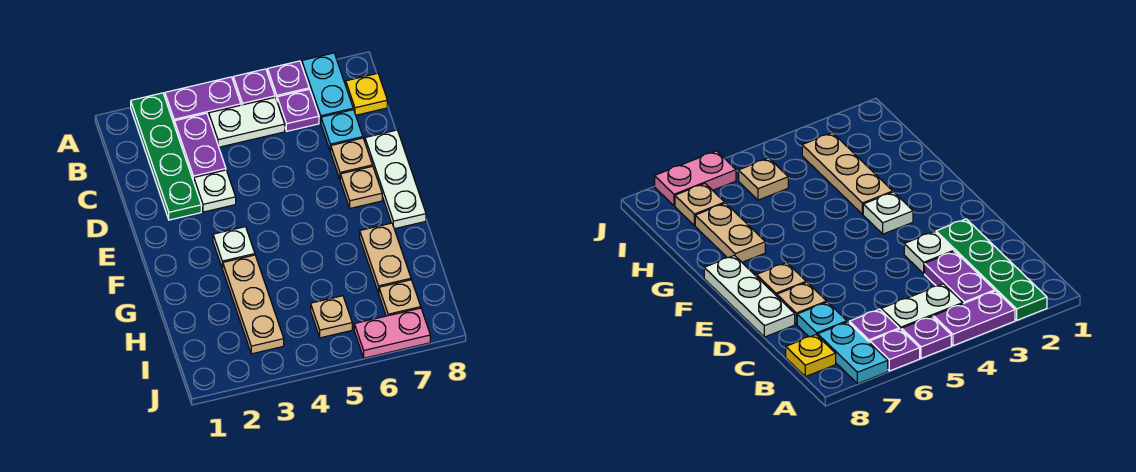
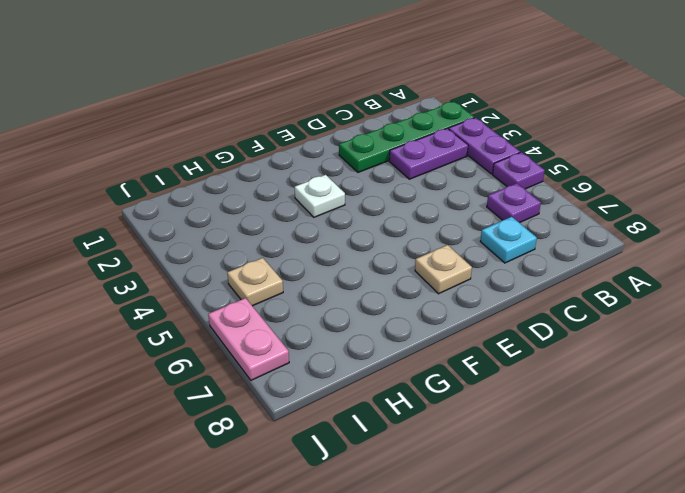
none -> purple plate A6 level 1
none -> cyan plate A7:B7 level 1
none -> white plate B4:B5 level 1

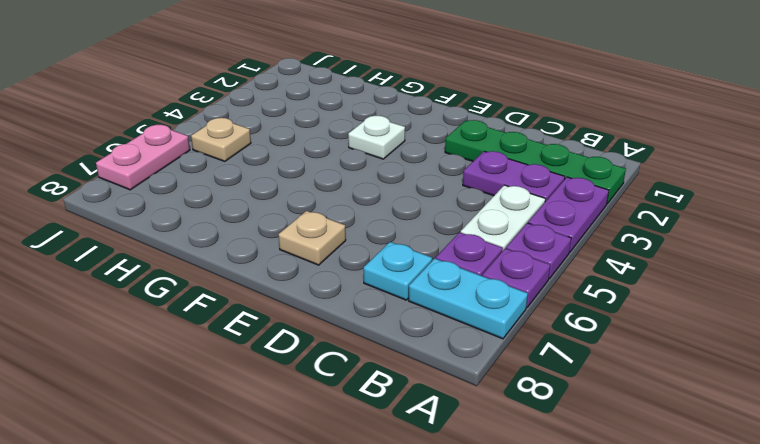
none -> yellow plate B8 level 1
none -> white plate D3 level 1
none -> tan plate D7 level 1

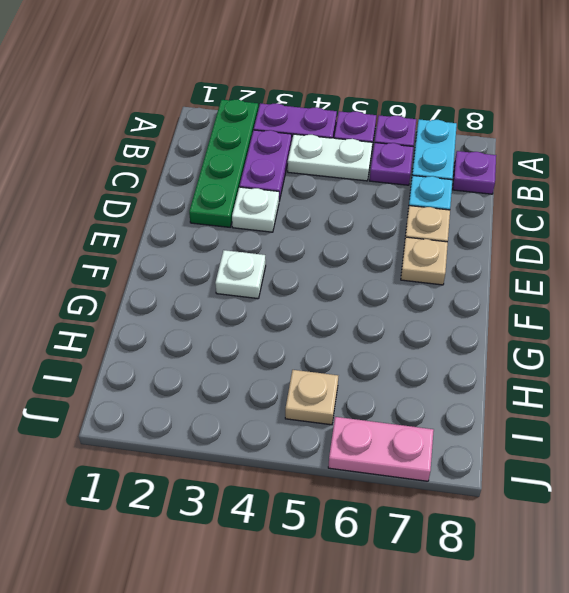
purple plate B8 level 1 -> yellow plate B8 level 1
none -> white plate D8:F8 level 1
none -> tan plate G3:I3 level 1
none -> tan plate G7:H7 level 1

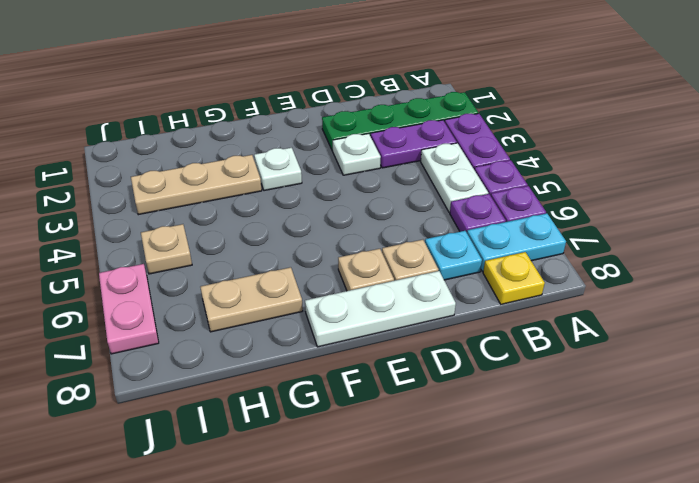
none -> tan plate I7 level 1

